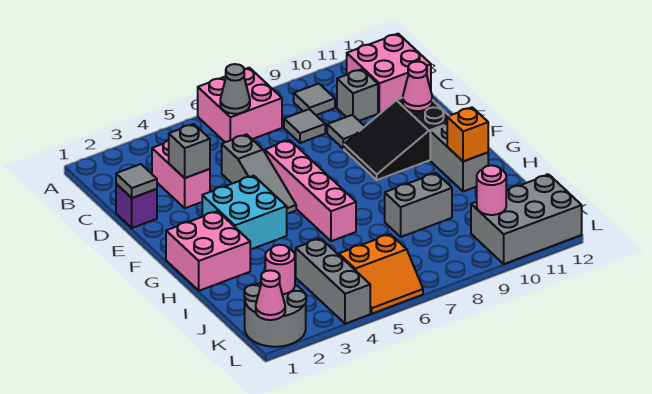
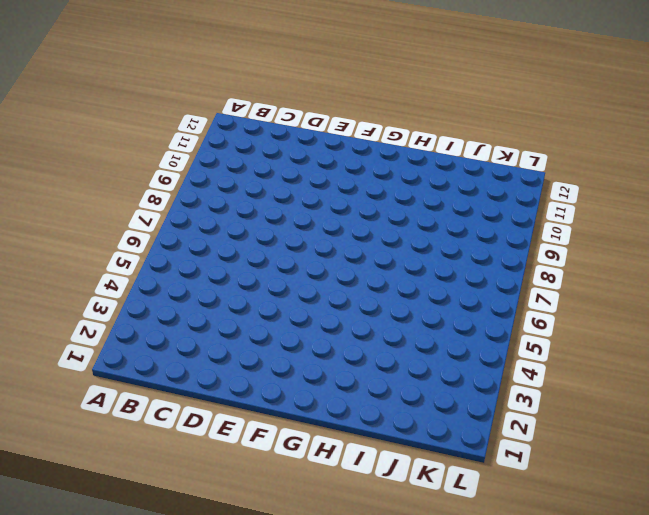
none -> pink brick A6:B7 level 1
none -> grey tile B9 level 1
none -> pink brick B11:C12 level 1

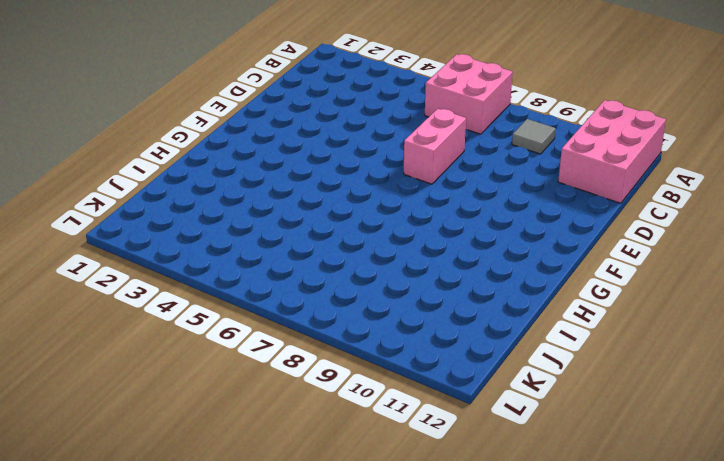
pink brick A11:C12 level 1 -> pink brick B11:C12 level 1
pink brick D7:E7 level 1 -> pink brick C3:D3 level 1
none -> grey tile C8 level 1
none -> grey brick C10 level 1
none -> purple brick D1 level 1

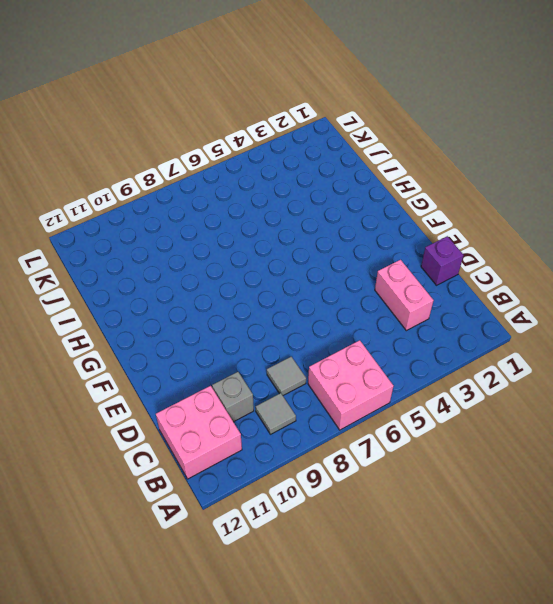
none -> grey slope D5:F5 level 1 top D
none -> grey tile D9 level 1
none -> pink brick E6:H6 level 1

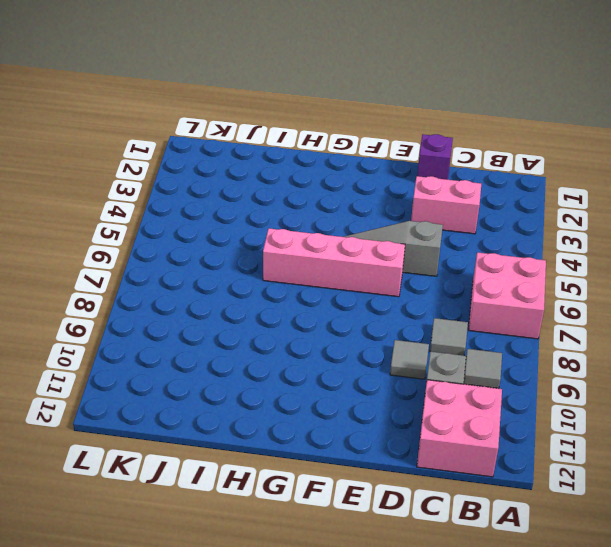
none -> black slope E9:F11 level 1 top 11
none -> cyan brick F3:G4 level 1
none -> pink brick G1:H2 level 1

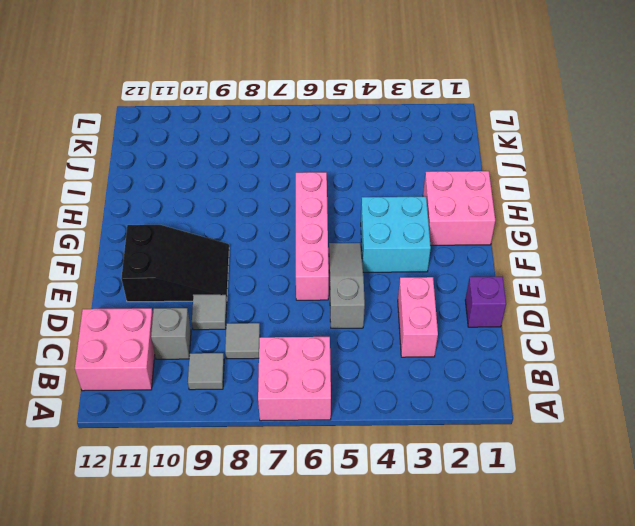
none -> grey brick G11:H11 level 1
none -> grey brick I8:I9 level 1
none -> grey brick J4:L4 level 1

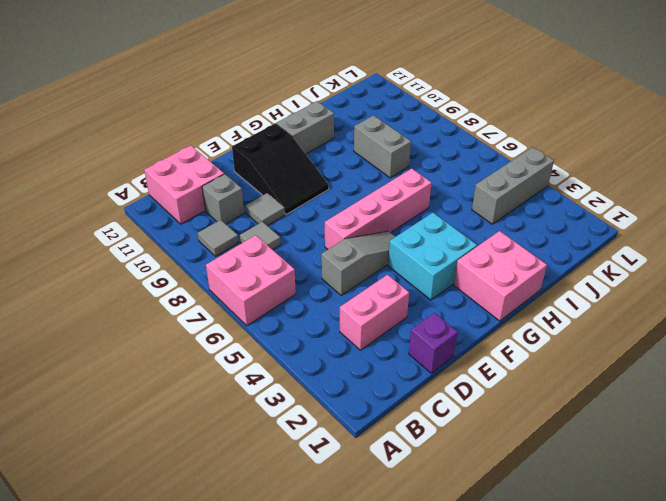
none -> grey round brick K1:L2 level 1
none -> orange slope K5:L6 level 1 top K
none -> grey brick K10:L12 level 1

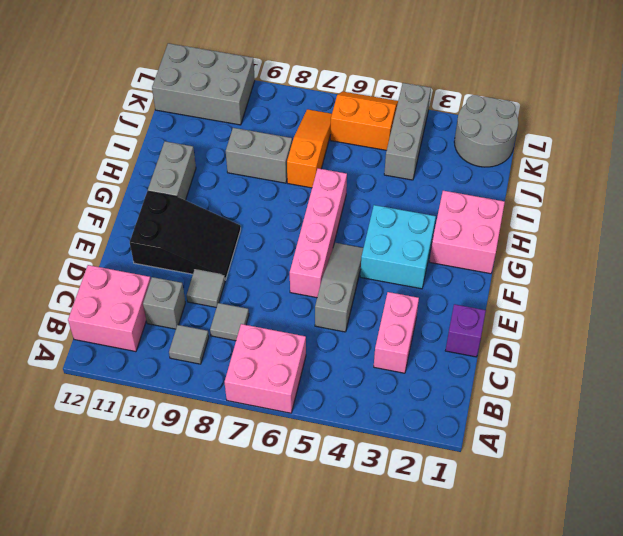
orange slope I7:K7 level 1 top I -> none
none -> grey cone B6 level 2
none -> grey tile D1 level 2
none -> grey brick D3 level 2

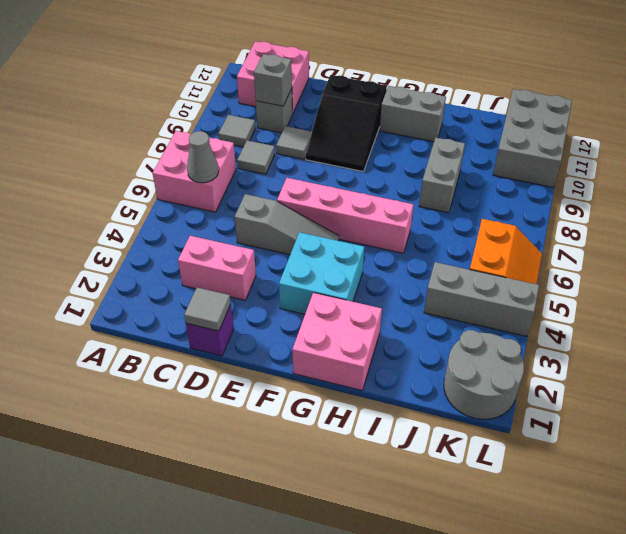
grey brick C10 level 2 -> grey brick D3 level 2
none -> pink cone E11 level 2
none -> orange brick H11 level 2
none -> pink round brick K2 level 2

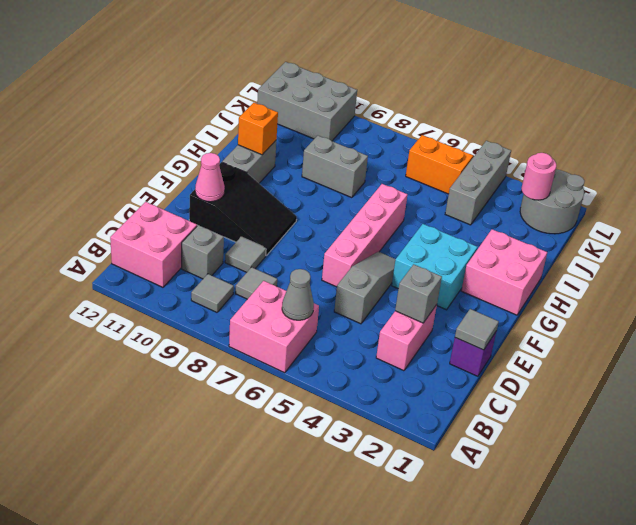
none -> pink round brick K10 level 2
none -> pink cone L1 level 2

